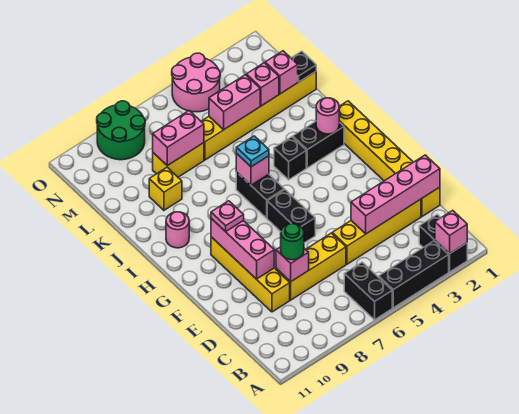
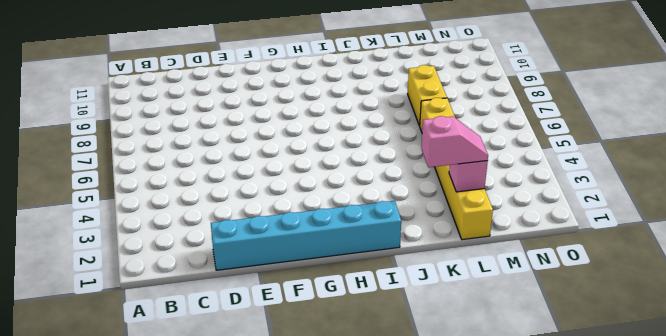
cyan brick D1:I1 level 1 -> yellow brick D1:I1 level 1
pink slope K2:L2 level 3 top K -> none
none -> black brick A2:B2 level 1
none -> black brick A3:A5 level 1
none -> black brick A6:B6 level 1
none -> yellow brick D2:D5 level 1

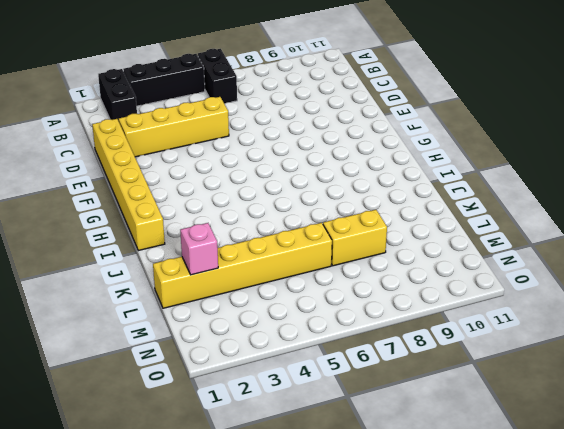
none -> yellow brick D6:D8 level 1
none -> yellow brick D9:G9 level 1
none -> black brick F6:G6 level 1
none -> black brick H6:I6 level 1

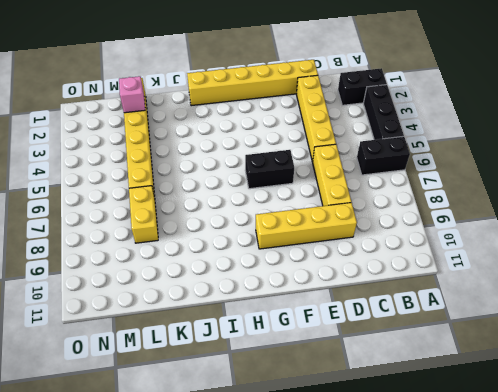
none -> black brick H6:I6 level 1
none -> black brick I2:I3 level 1
none -> black brick I4 level 1
none -> pink round brick I10 level 1

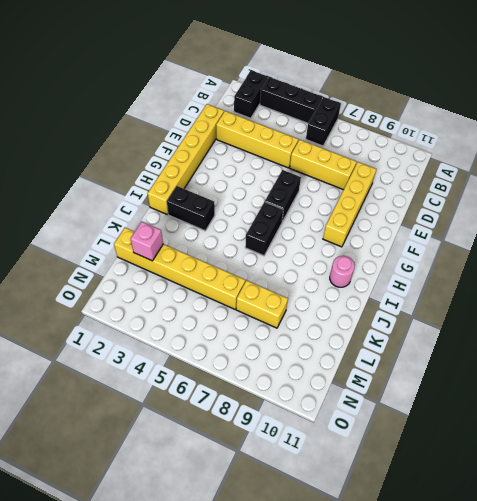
none -> black brick I4 level 1
none -> yellow brick K9 level 1
none -> pink round brick N4:O5 level 1
none -> green round brick N8:O9 level 1

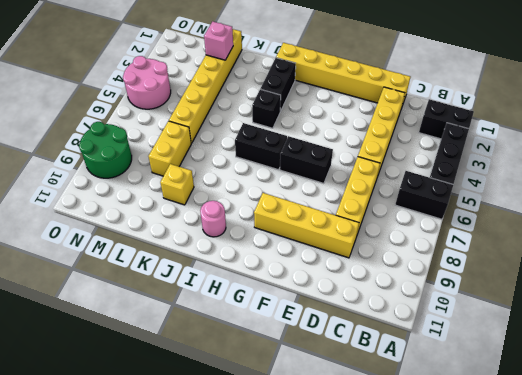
none -> pink brick A2 level 2
none -> pink brick D1:D4 level 2
none -> pink brick D8 level 2
none -> pink brick E9:G9 level 2

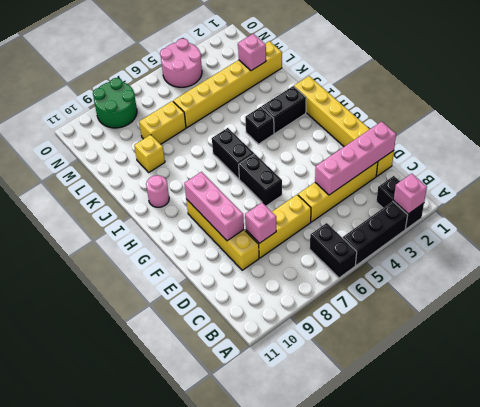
none -> pink round brick I2 level 2
none -> pink brick I6 level 2
none -> black plate L1 level 2
none -> pink brick L3 level 2

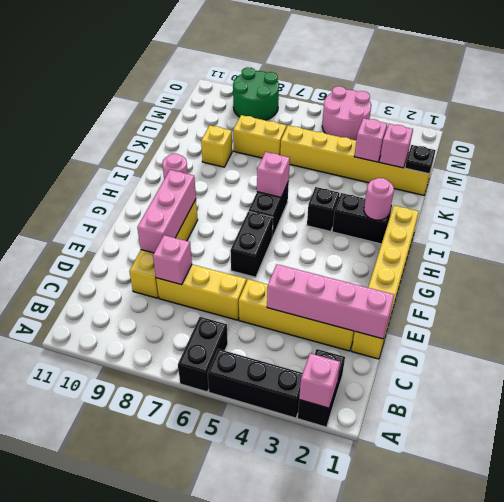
none -> pink brick L4:L5 level 2
none -> pink brick L7:L8 level 2
none -> green round brick D8 level 3
none -> pink plate G9 level 3

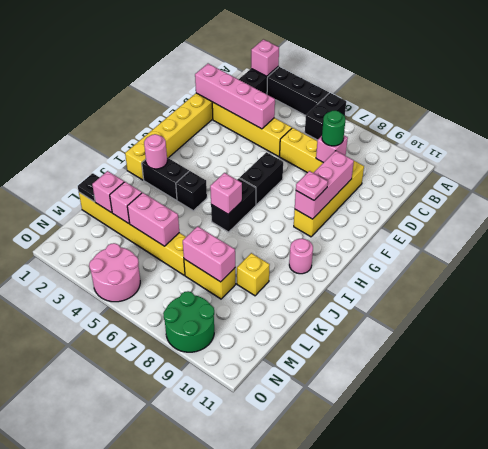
none -> cyan plate I6 level 3

